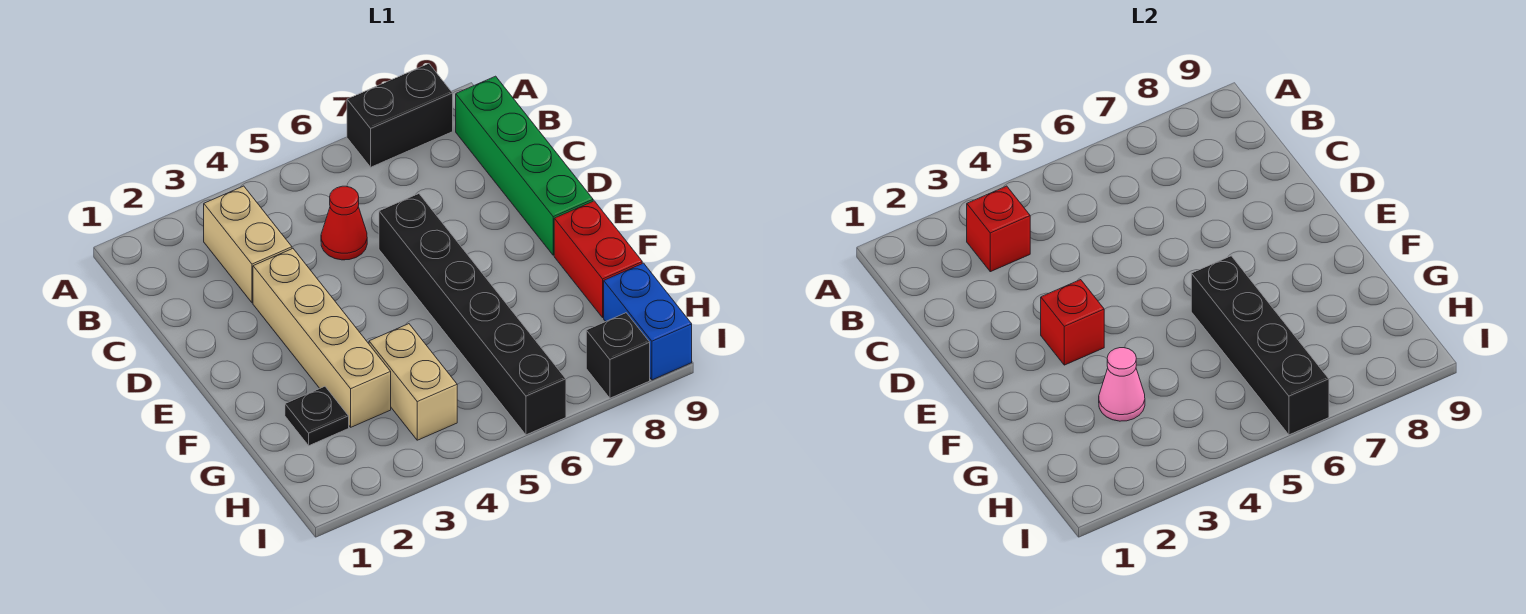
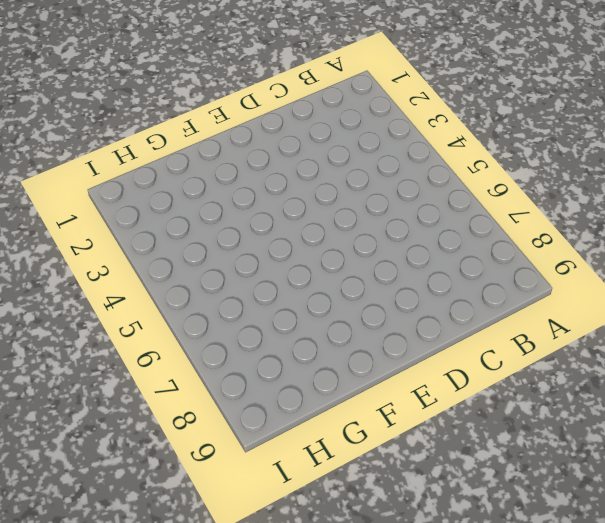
none -> black brick A7:A8 level 1
none -> tan brick B3:C3 level 1
none -> green brick B9:E9 level 1

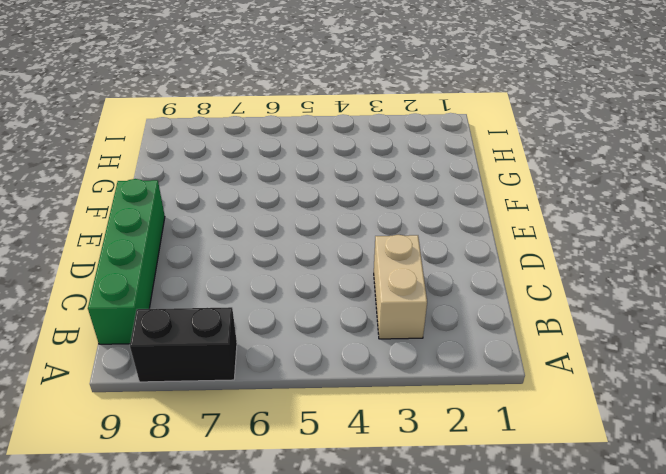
none -> red cone C5 level 1
none -> tan brick D3:G3 level 1
none -> black brick D6:I6 level 1

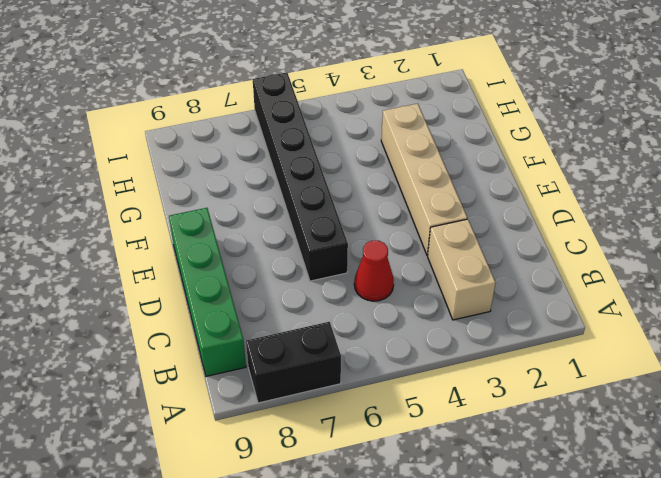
none -> red brick F9:G9 level 1
none -> black plate G2 level 1
none -> tan brick G4:H4 level 1

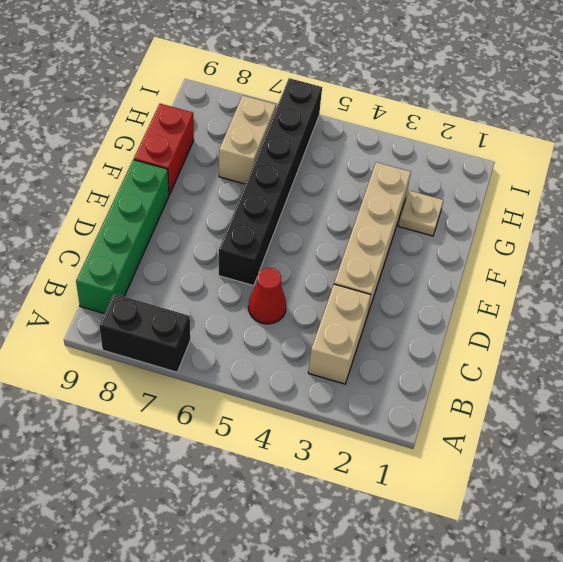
tan plate G2 level 1 -> black plate G2 level 1
tan brick G7:H7 level 1 -> tan brick G4:H4 level 1
none -> blue brick H9:I9 level 1
none -> black brick I8 level 1
none -> red brick B3 level 2

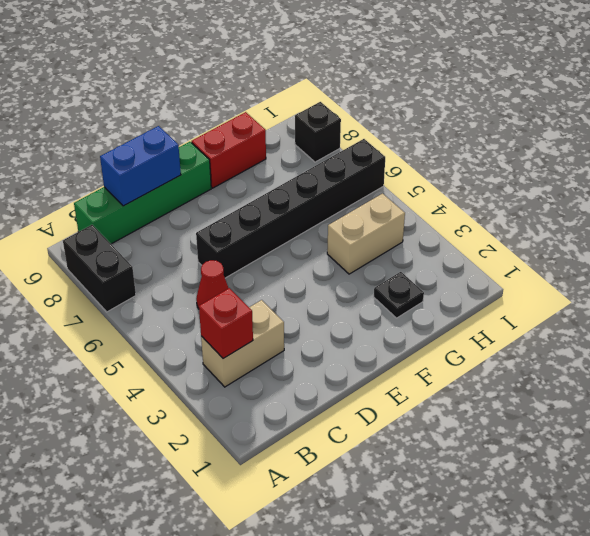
blue brick C9:D9 level 2 -> blue brick H9:I9 level 1
none -> tan brick D3:G3 level 1
none -> red brick E3 level 2
none -> black brick F6:I6 level 2

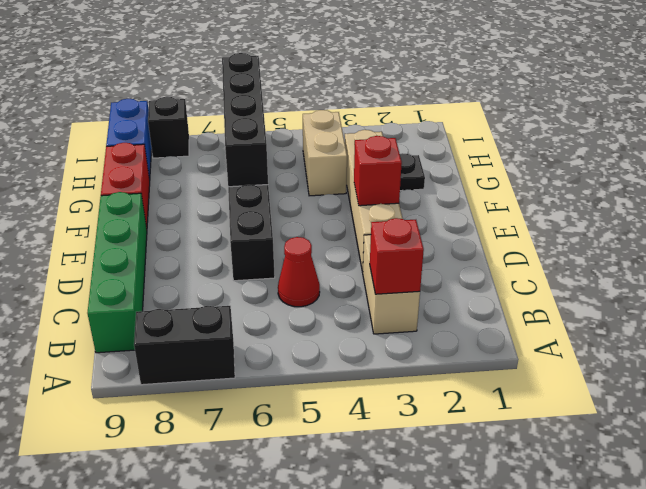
none -> pink cone G3 level 2

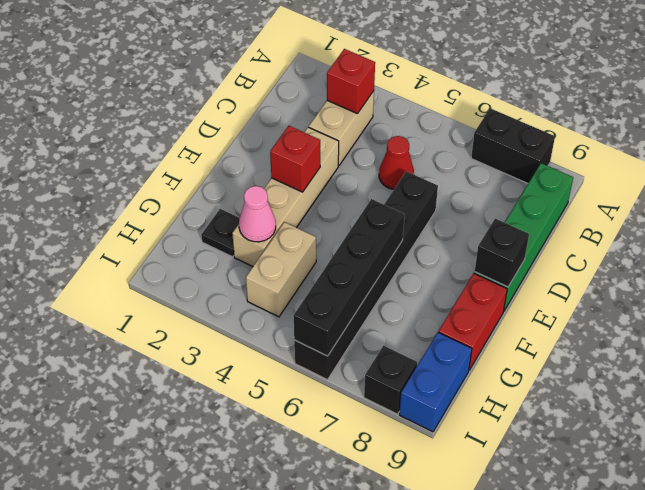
black brick E9 level 2 -> none

